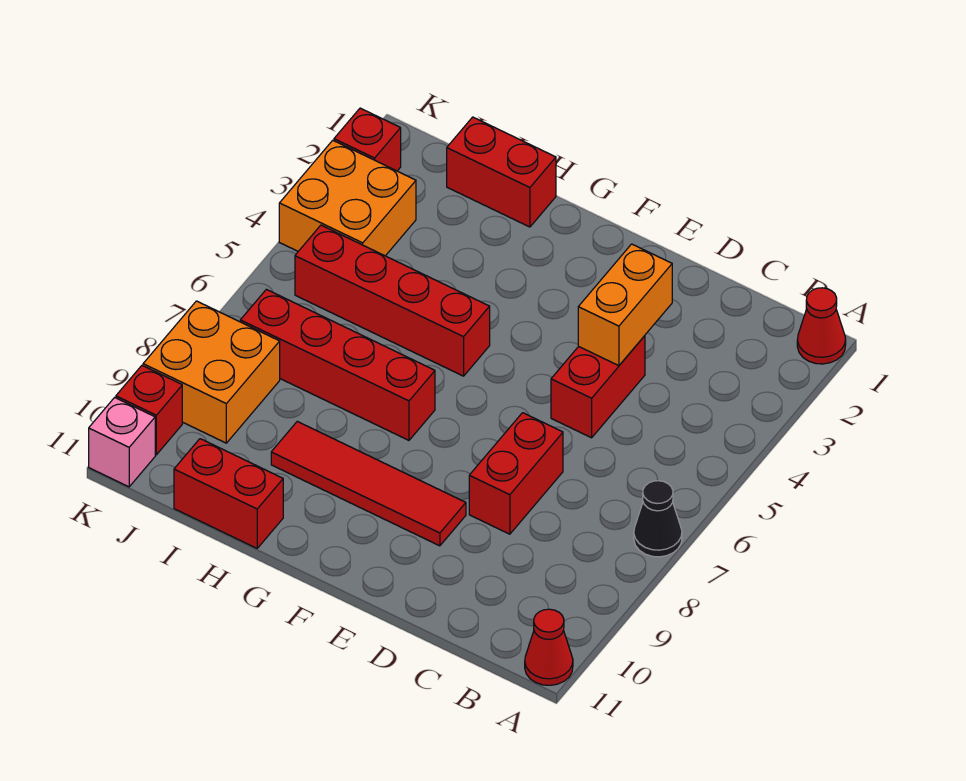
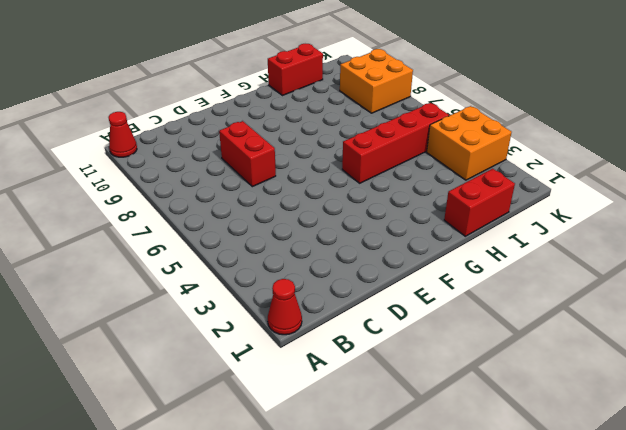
none -> black cone A7 level 1
none -> red brick D4:D5 level 1
none -> red tile E9:H9 level 1

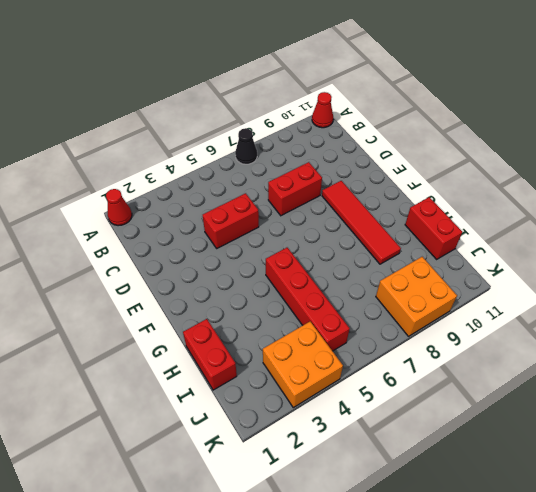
none -> red brick G7:J7 level 1
none -> red brick K2 level 1
none -> red brick K10 level 1

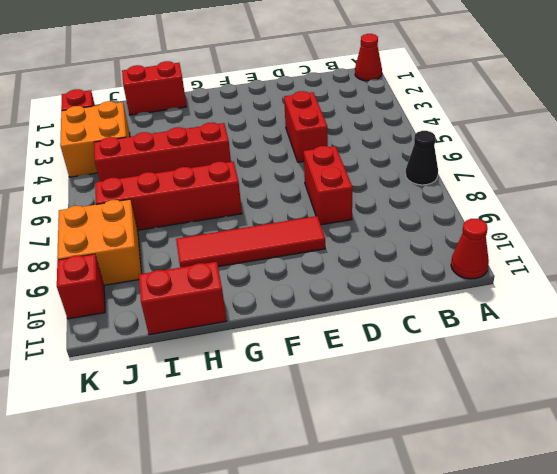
none -> pink brick K11 level 1
none -> orange brick D3:D4 level 2

